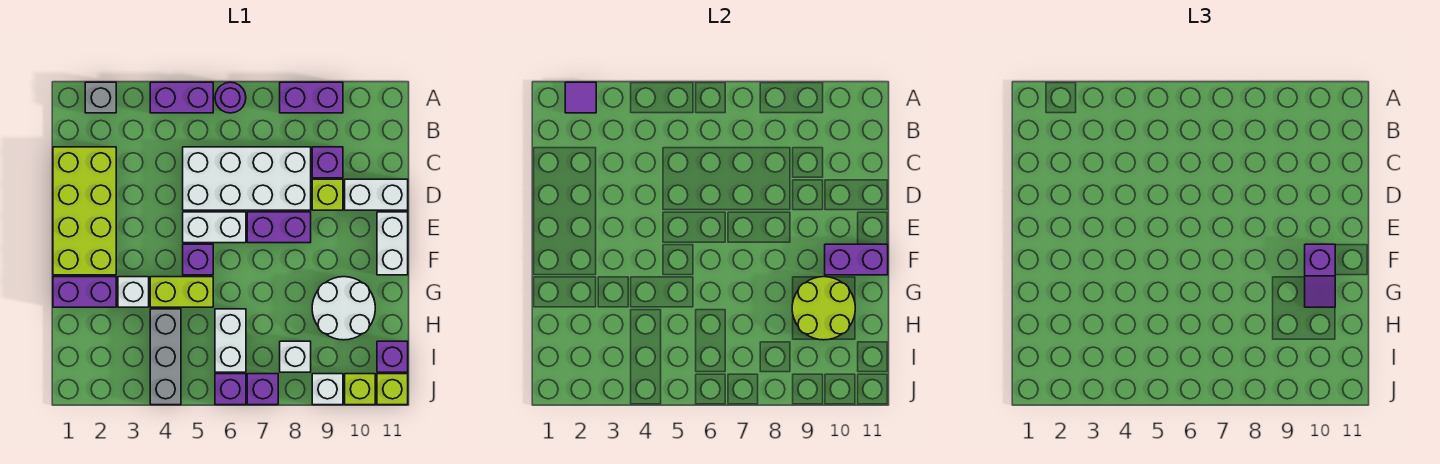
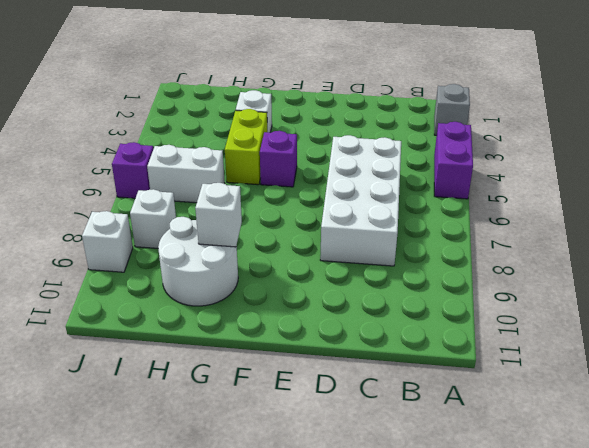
white brick G9 level 2 -> lime round brick G9:H10 level 2
none -> purple round brick A6 level 1
none -> purple brick A8:A9 level 1
none -> lime brick C1:F2 level 1
none -> purple brick C9 level 1

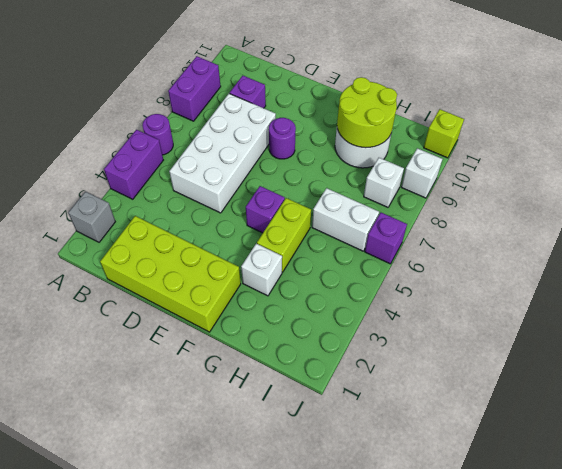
purple round brick E8 level 1 -> purple brick E7:E8 level 1
none -> lime brick D9 level 1
none -> white brick D10:D11 level 1
none -> white brick E5:E6 level 1
none -> white brick E11:F11 level 1

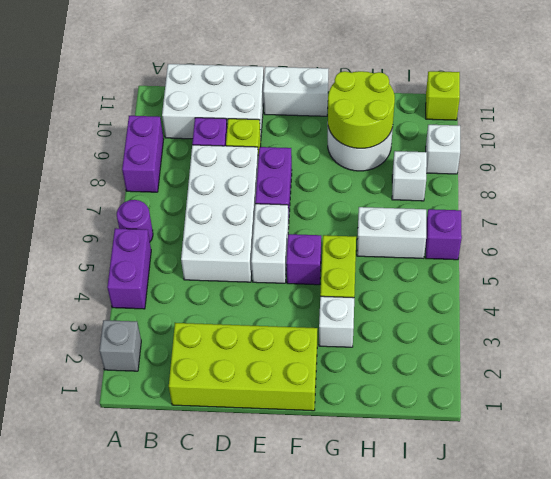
white brick B10:D11 level 1 -> white brick D10:D11 level 1
none -> purple brick G1:G2 level 1
none -> grey brick H4:J4 level 1
none -> purple brick I11 level 1
none -> purple brick J7 level 1

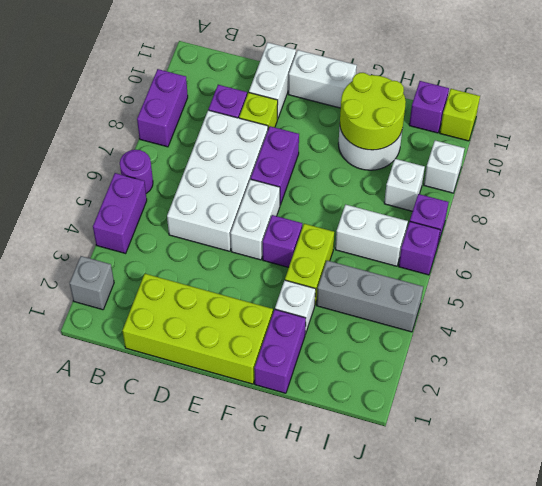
none -> lime brick J10 level 1
none -> purple tile A2 level 2
none -> purple brick F10:F11 level 2
none -> purple slope F10:G10 level 3 top F

